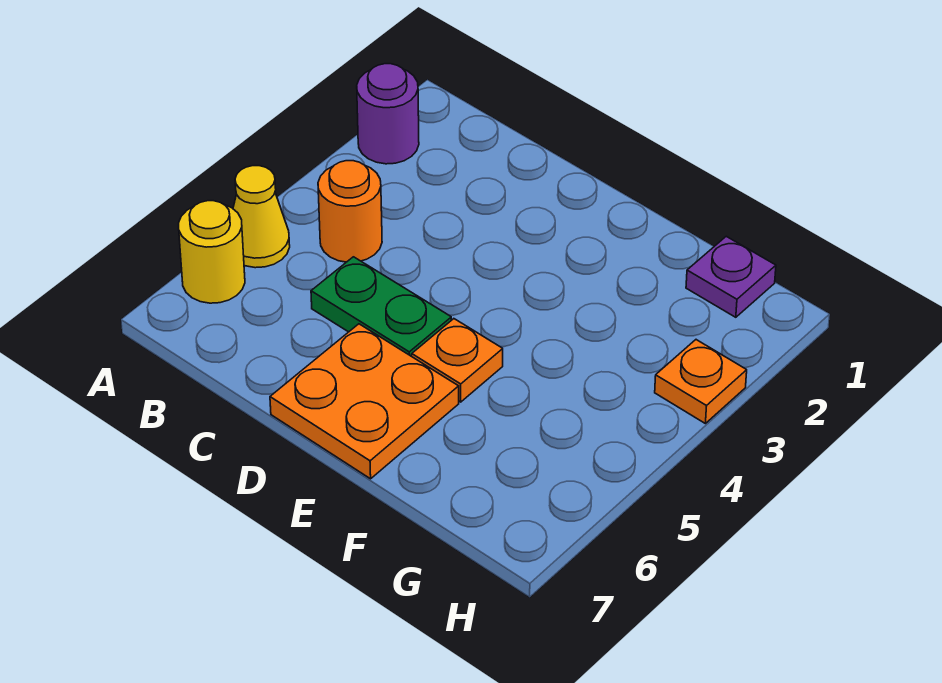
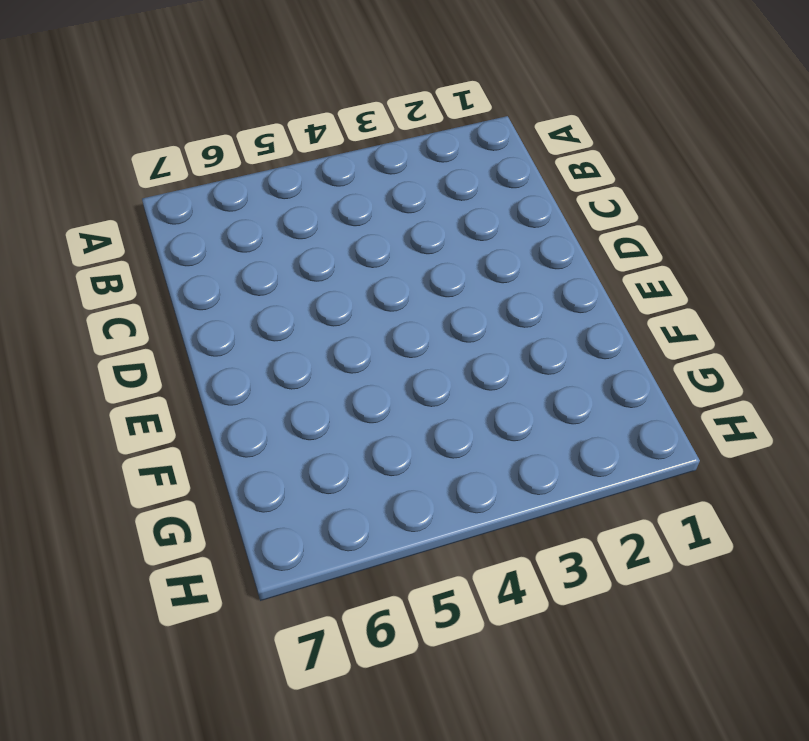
none -> purple round brick A2 level 1
none -> yellow cone A5 level 1

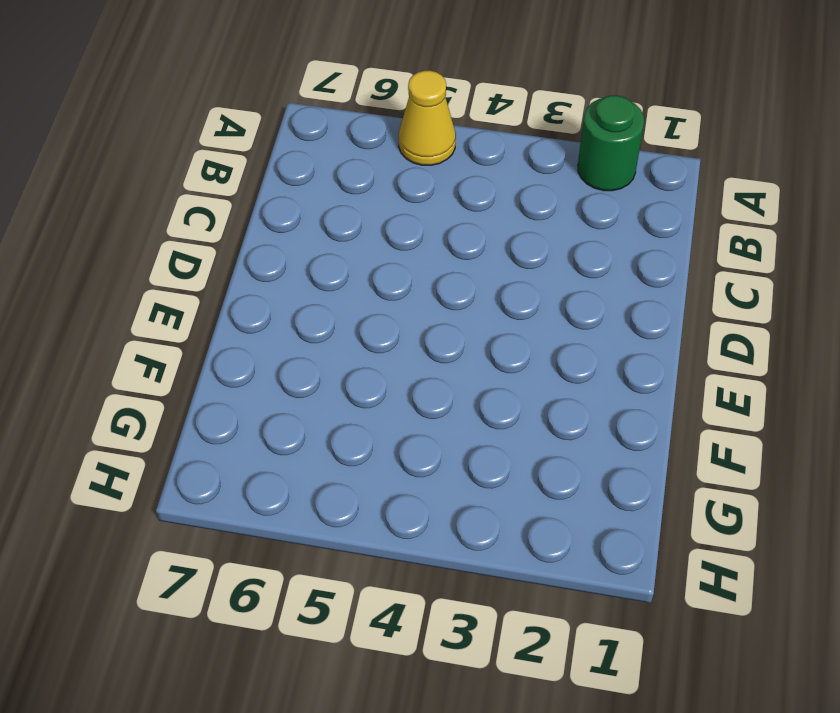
green round brick A2 level 1 -> purple round brick A2 level 1
none -> yellow round brick A6 level 1
none -> orange round brick B4 level 1

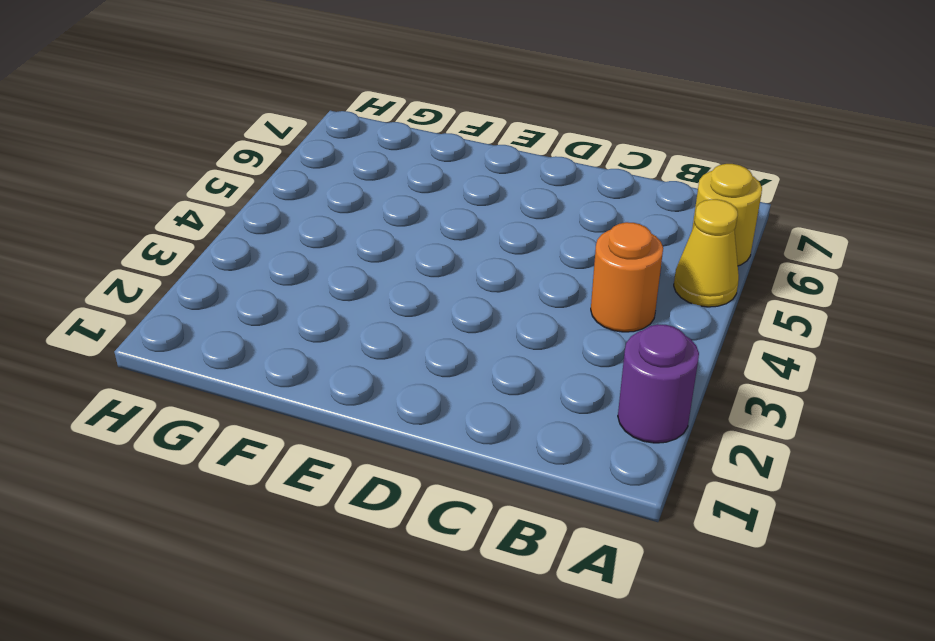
none -> green plate C5:D5 level 1
none -> orange plate D6:E7 level 1

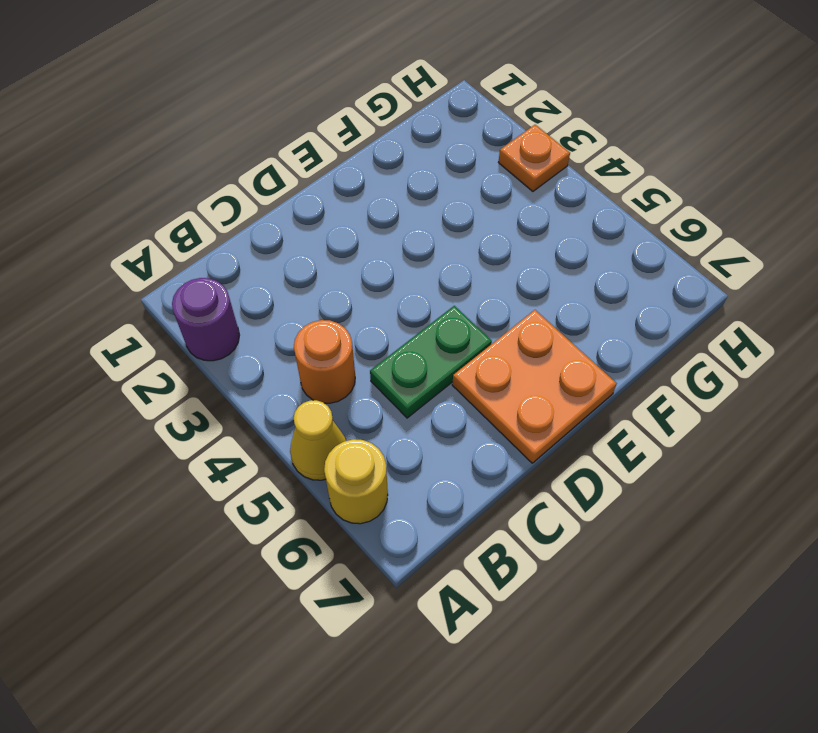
none -> orange plate E5 level 1
none -> purple plate G1 level 1

